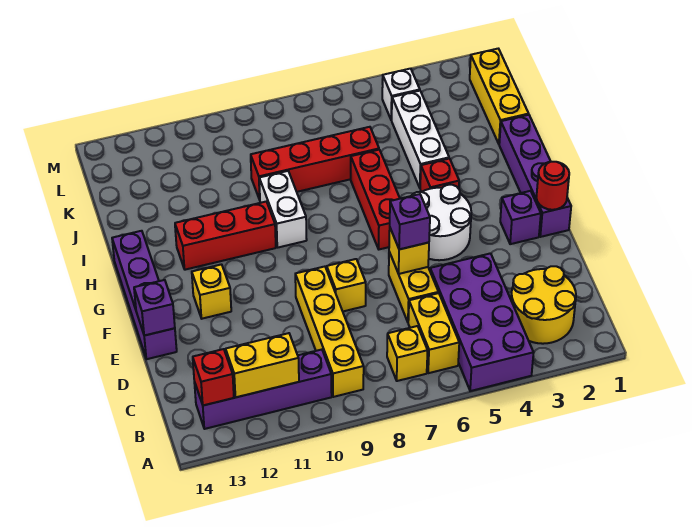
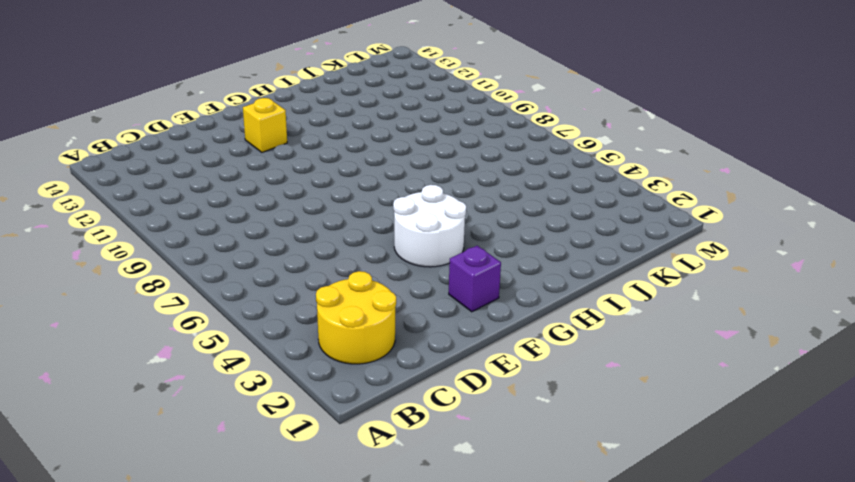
none -> purple brick A4:D5 level 1
none -> yellow brick B6:C6 level 1
none -> yellow brick B7 level 1

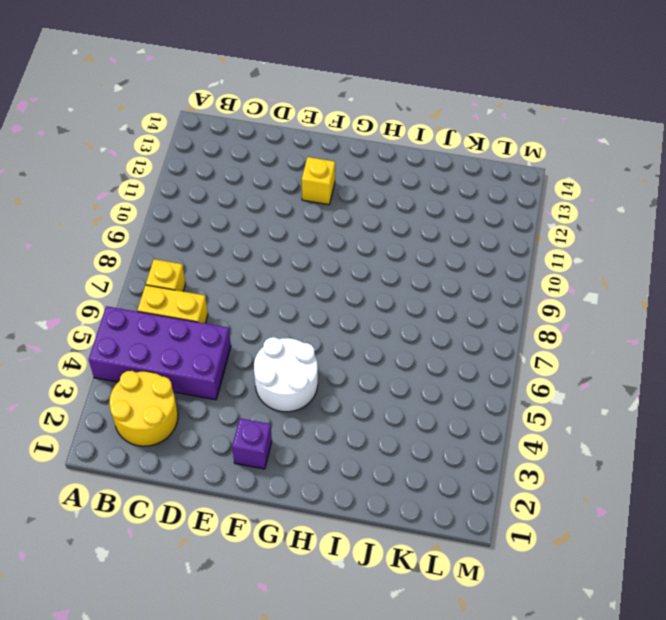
none -> yellow brick B9:E9 level 1
none -> purple brick B10:B13 level 1
none -> yellow brick D6:E6 level 1

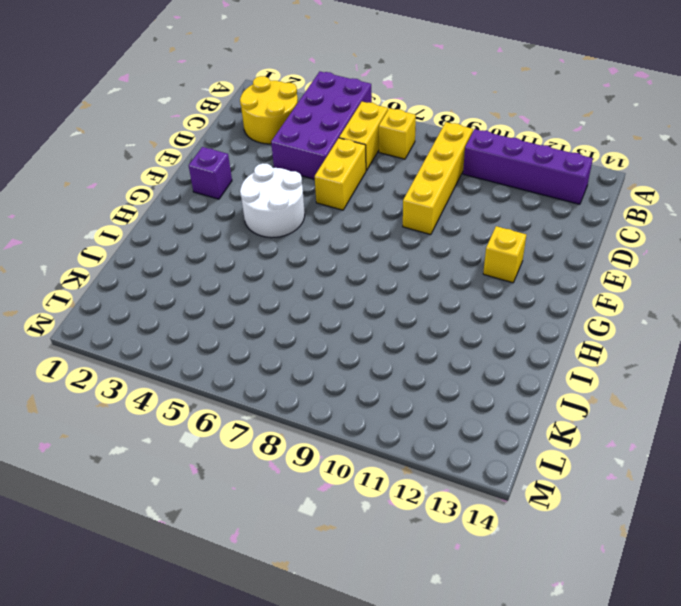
none -> yellow brick E8 level 1
none -> purple brick E14:H14 level 1
none -> purple brick F1:I1 level 1

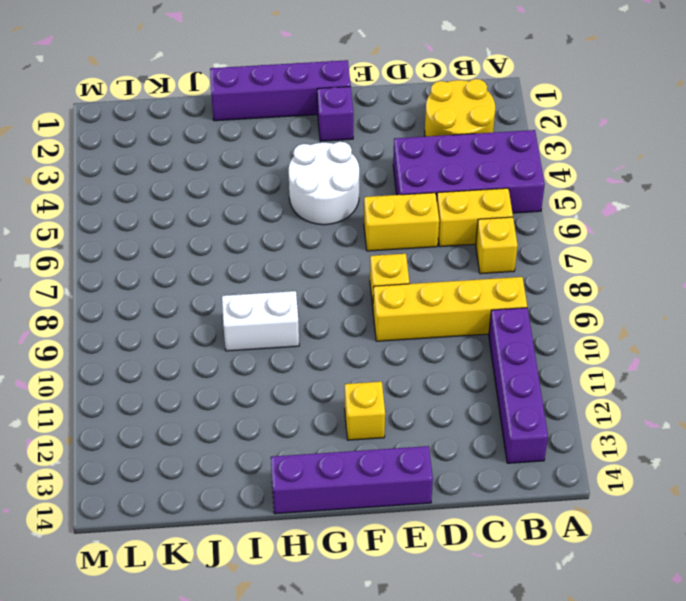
none -> red brick G6:I6 level 1
none -> red brick H4 level 1
none -> red brick H10:H12 level 1

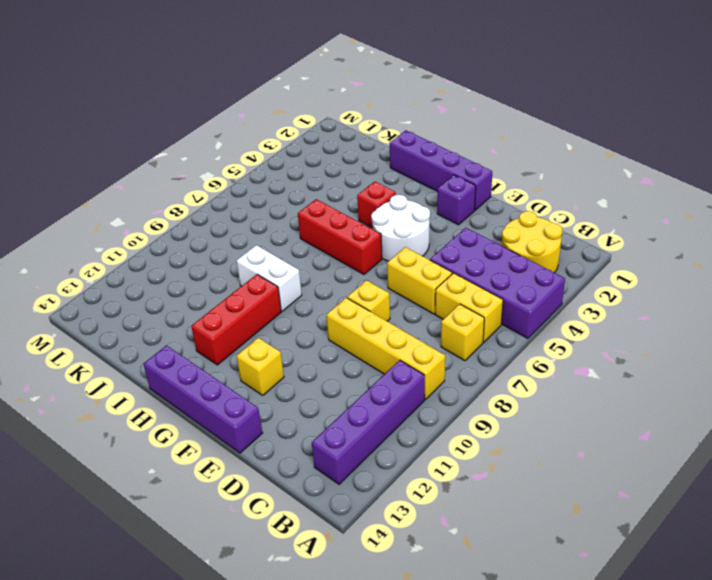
none -> white brick I4:K4 level 1
none -> yellow brick J1:L1 level 1
none -> red brick J6:J9 level 1

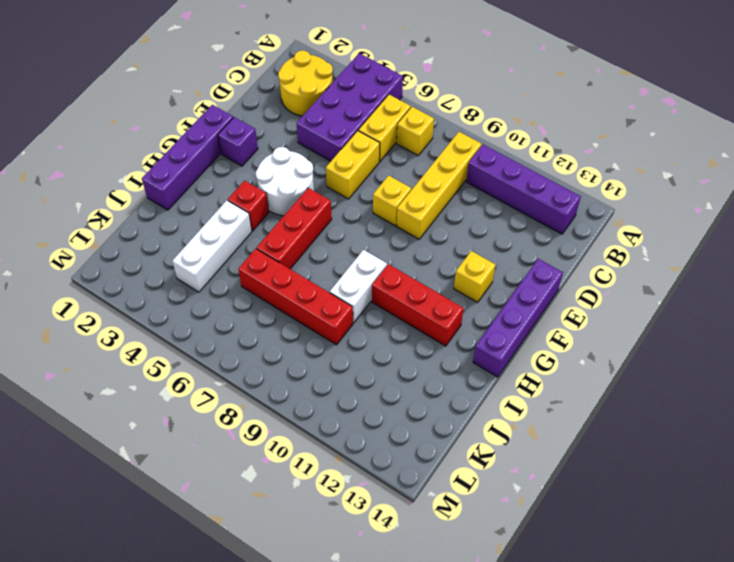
none -> yellow brick J1:L1 level 1
none -> white brick L4 level 1
none -> yellow brick B11:B12 level 2

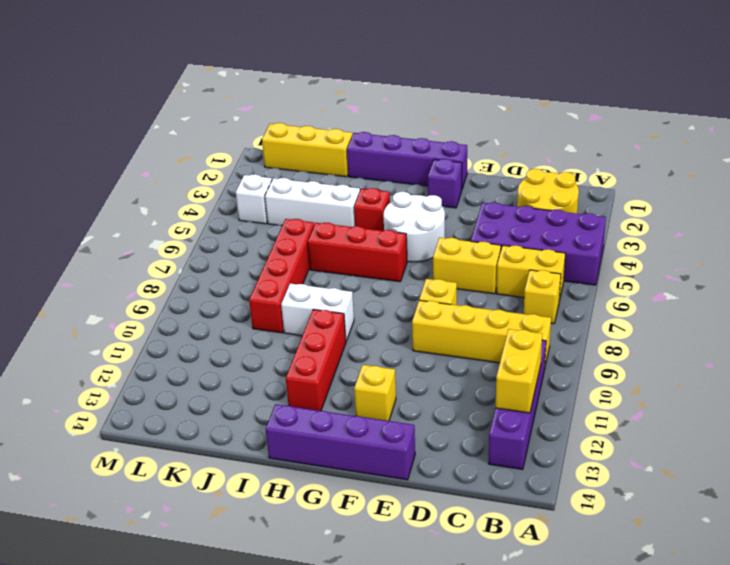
none -> red brick B13 level 2
none -> yellow brick E6 level 2
none -> purple brick E14 level 2

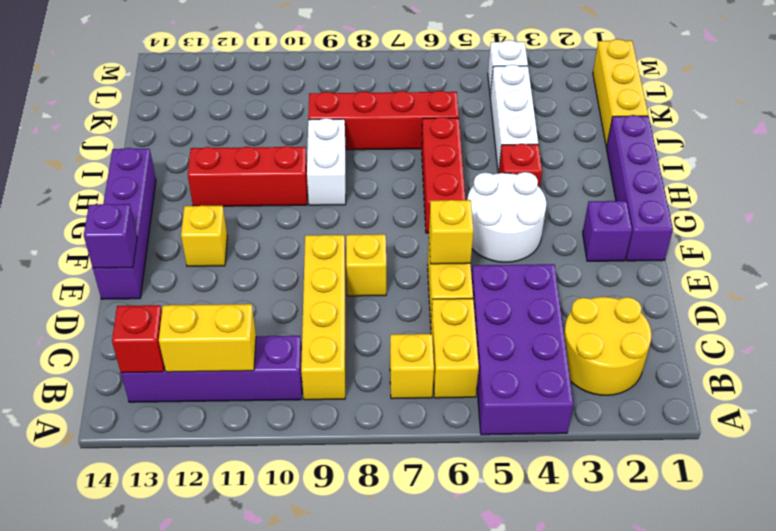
none -> red round brick F1 level 2
none -> purple brick E6 level 3

